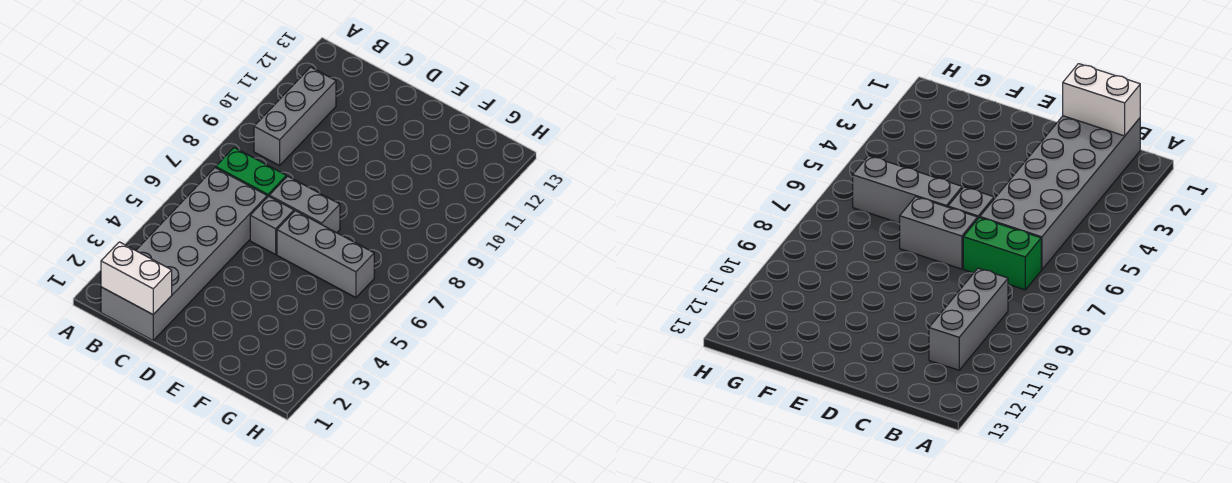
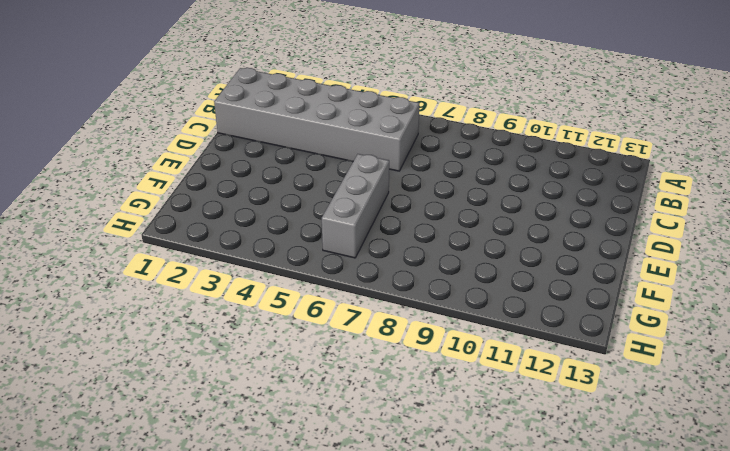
none -> green brick B7:C7 level 1
none -> grey brick B9:B11 level 1

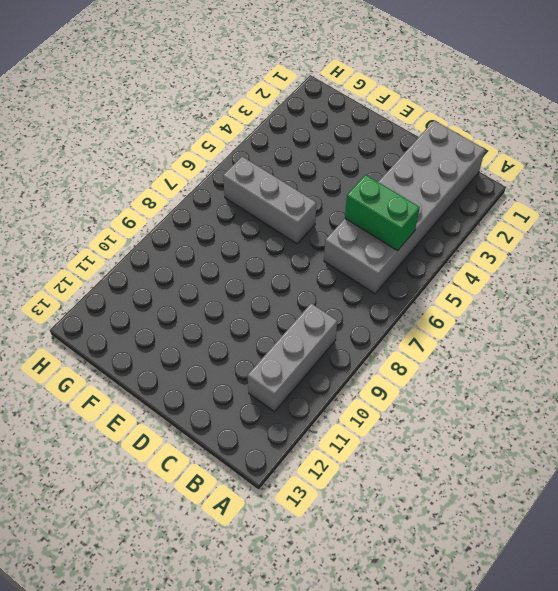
green brick B5:C5 level 2 -> green brick B7:C7 level 1
none -> grey brick D6 level 1
none -> grey brick D7:E7 level 1

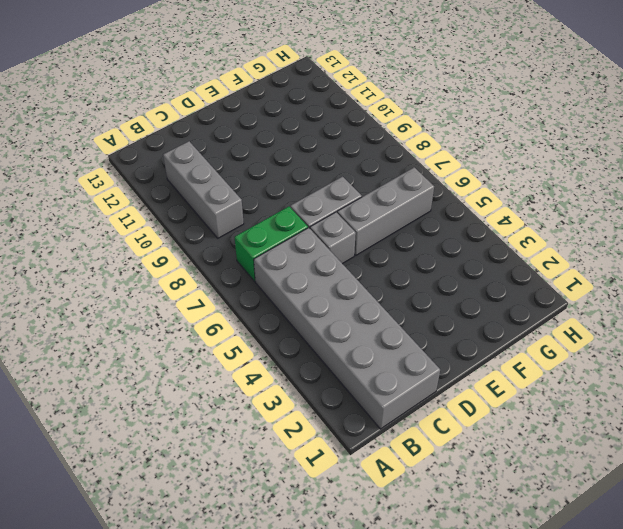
none -> white brick B1:C1 level 2

